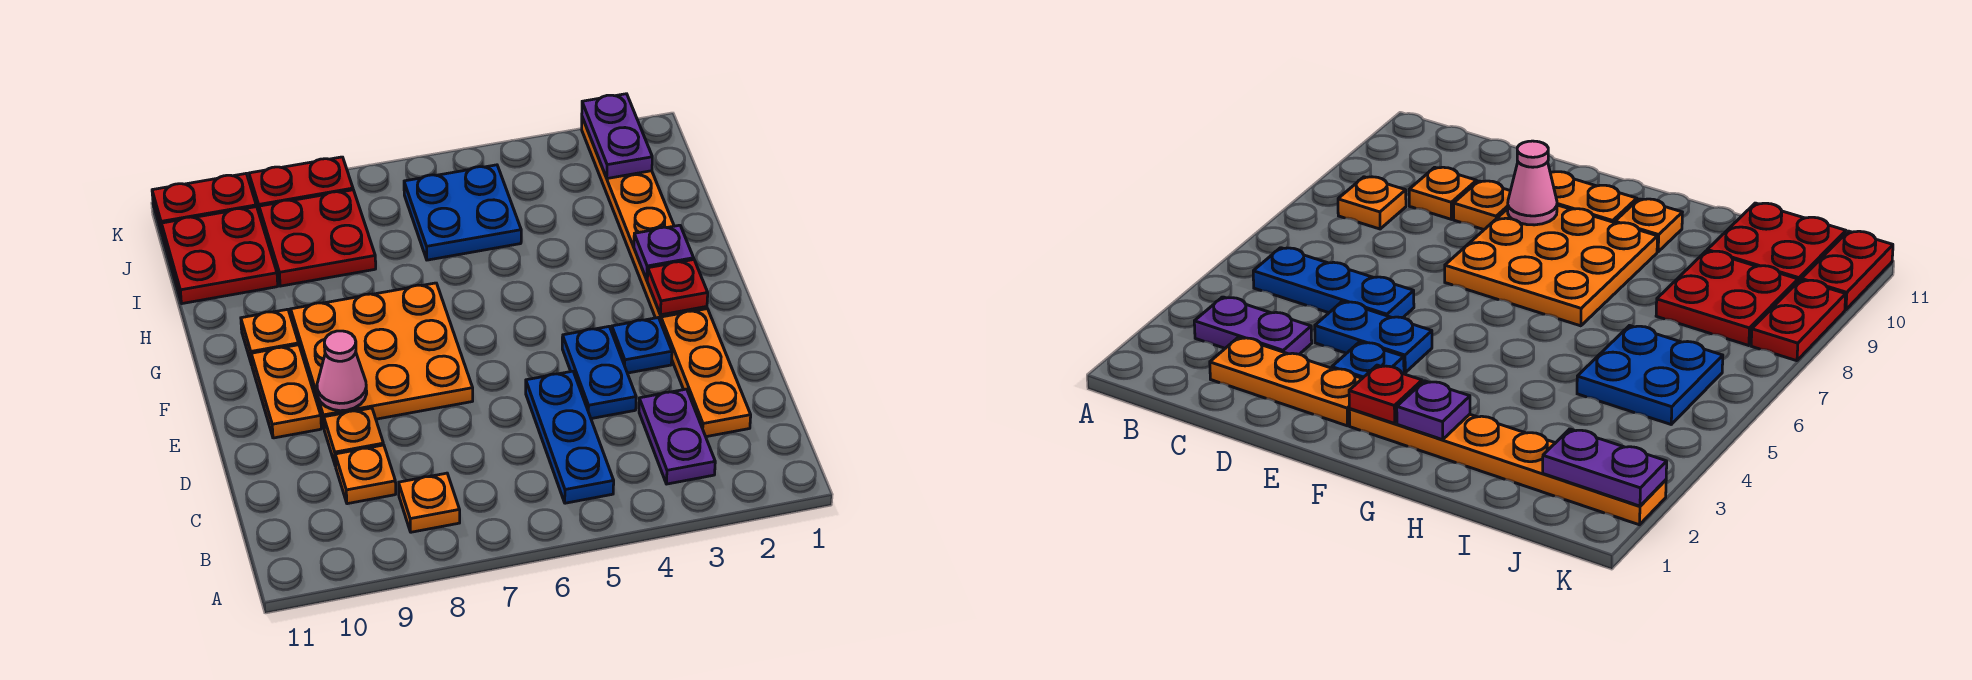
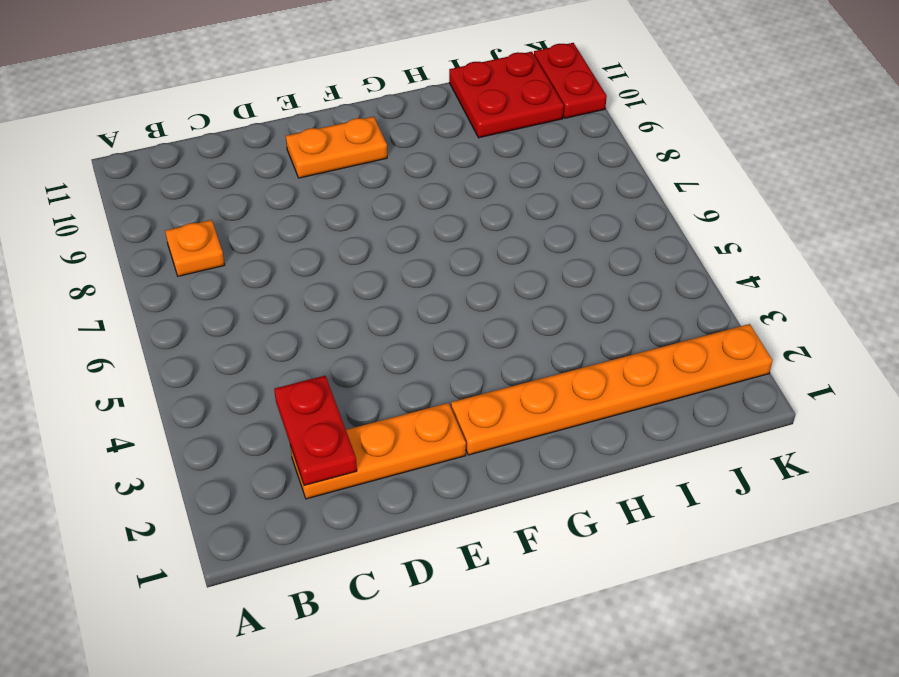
red plate C2:C3 level 2 -> red plate K8:K9 level 1
none -> purple plate B3:C3 level 1
none -> blue plate B5:D5 level 1
none -> orange plate C9 level 1

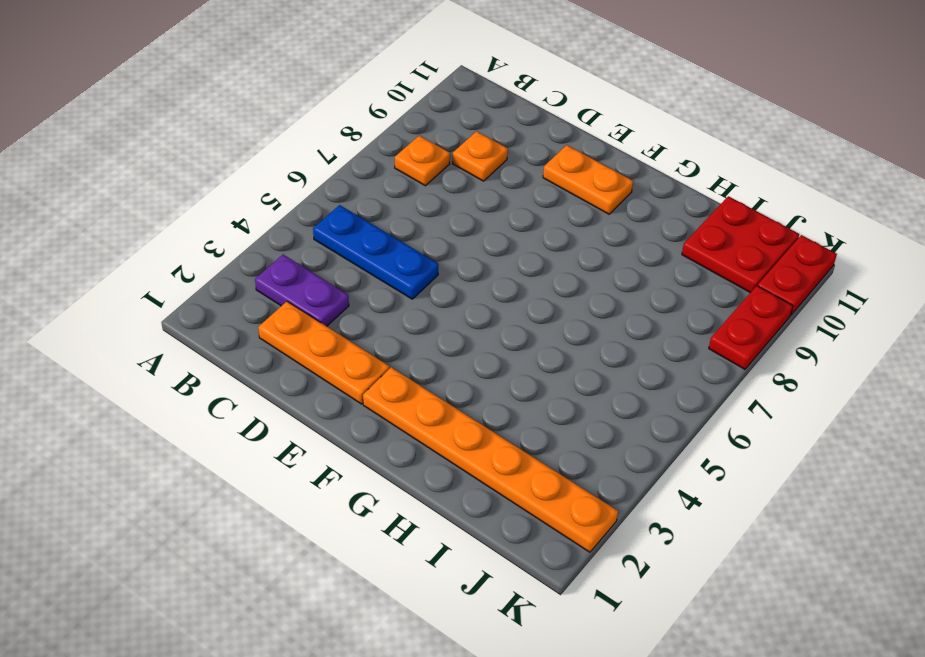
none -> blue plate D4:E4 level 1
none -> orange plate D9 level 1
none -> blue plate E3 level 1

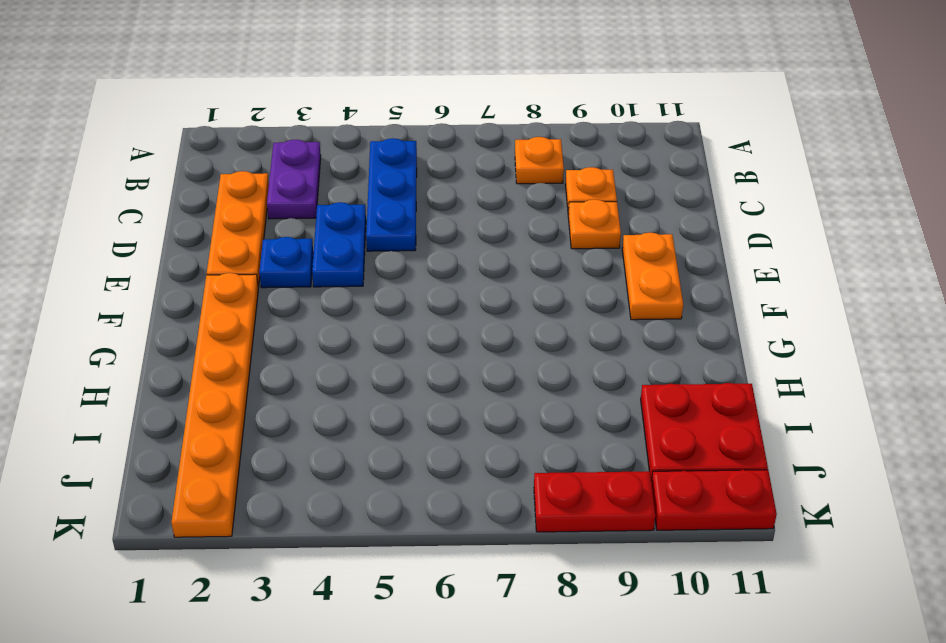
none -> orange plate E7:G9 level 1
none -> orange plate G10 level 1
none -> blue plate I5:J6 level 1

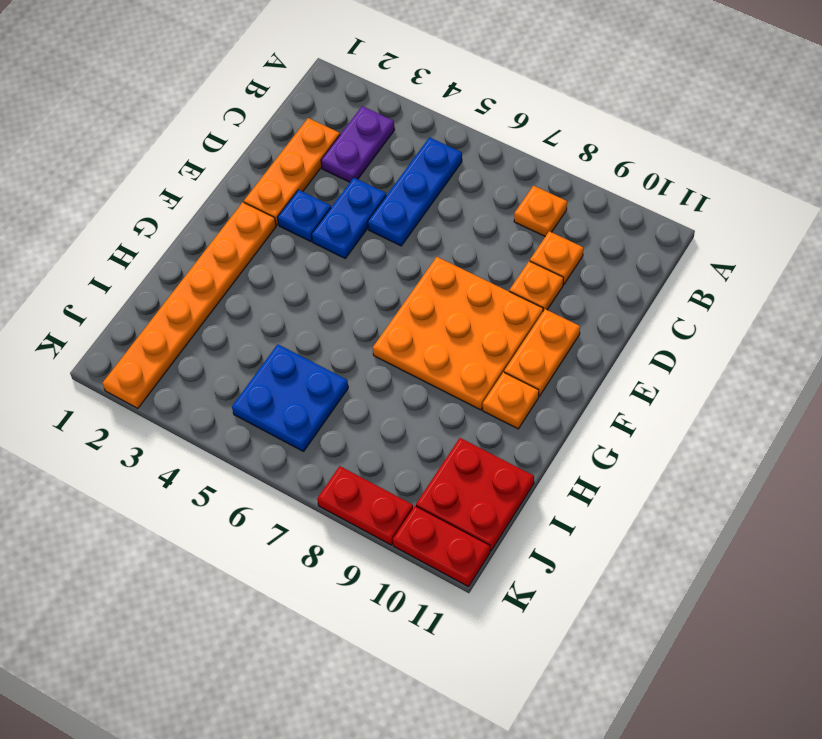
none -> red plate I8:J9 level 1
none -> pink cone E9 level 2
none -> red plate F2 level 2

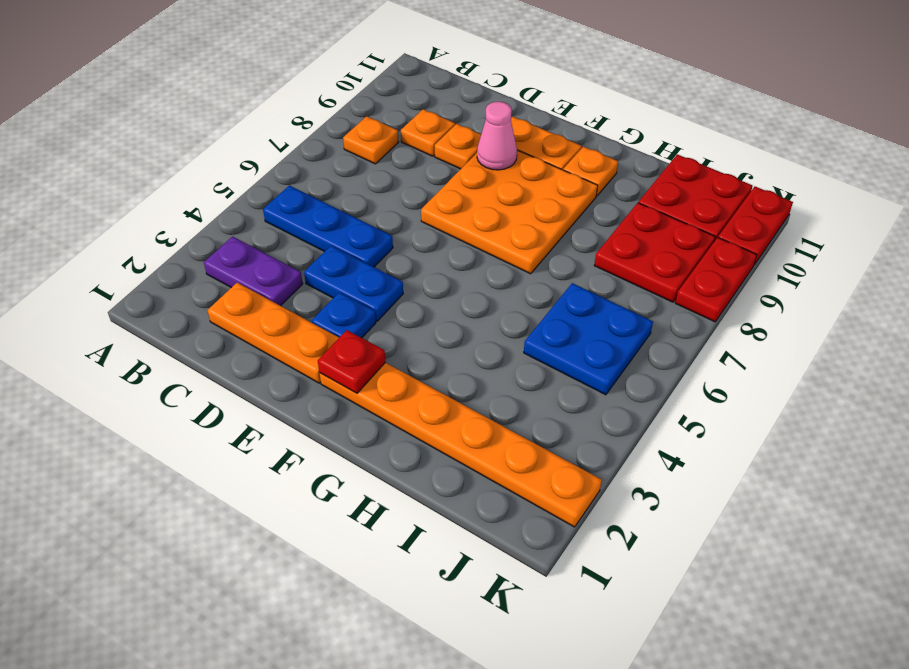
none -> purple plate G2 level 2
none -> purple plate J2:K2 level 2

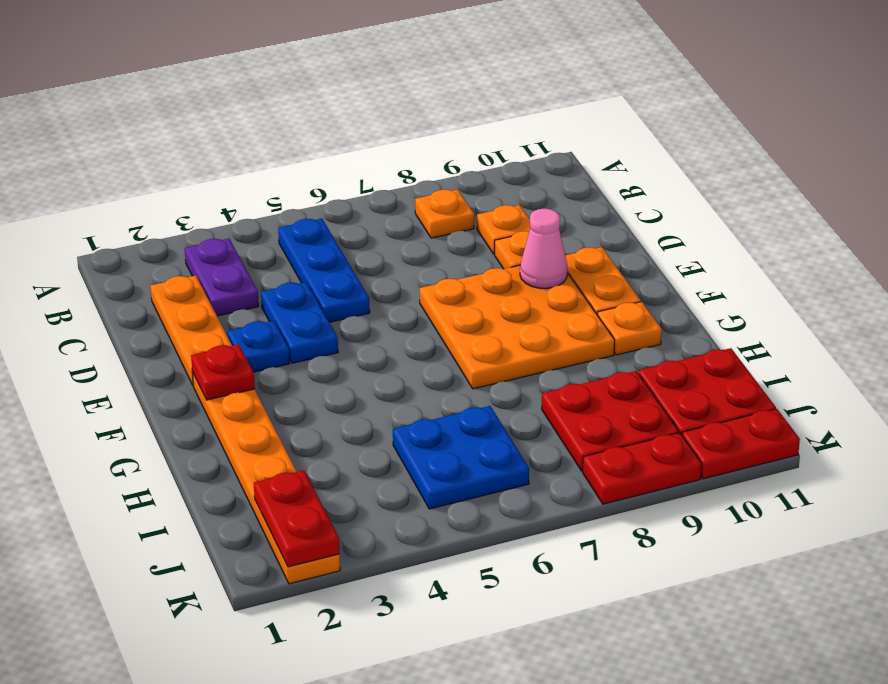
red plate J2:K2 level 2 -> purple plate J2:K2 level 2
none -> purple plate G2 level 2

